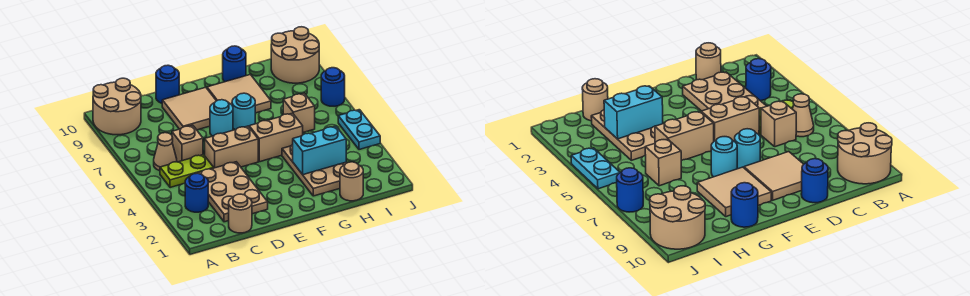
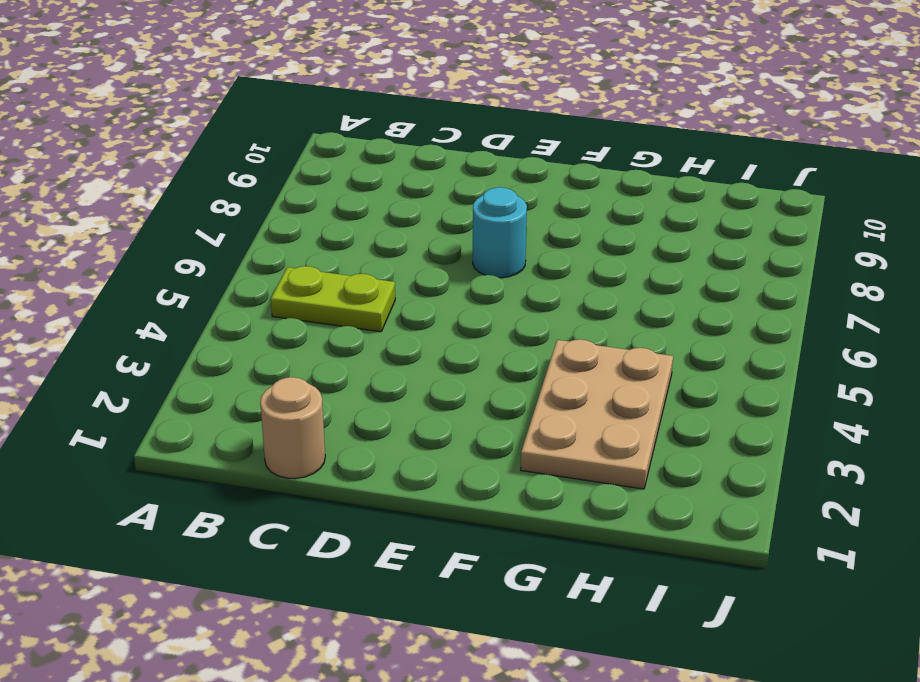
none -> tan round brick A9:B10 level 1
none -> blue round brick B3 level 1
none -> tan cone B6 level 1

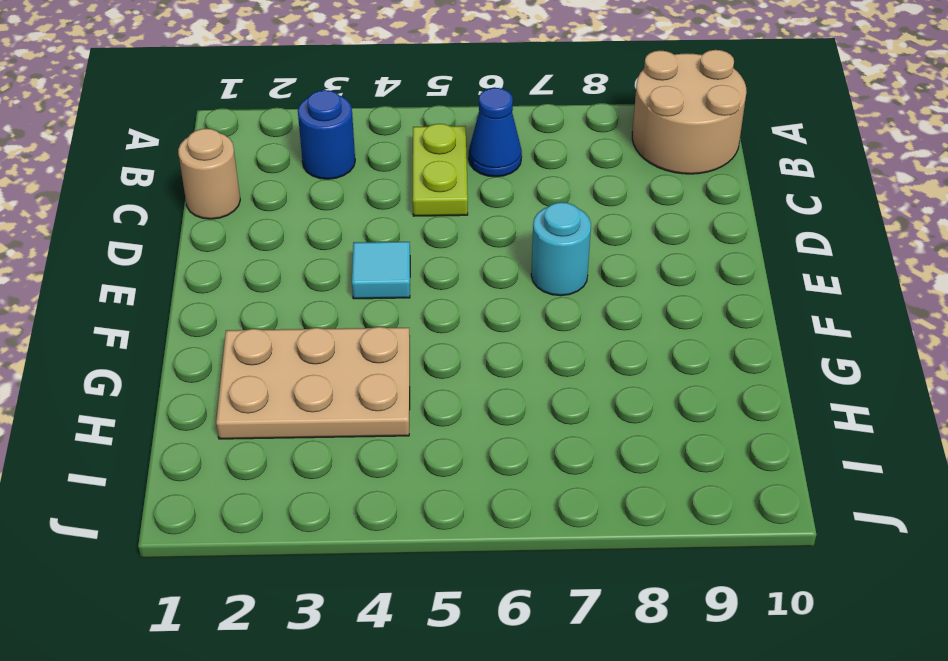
blue cone B6 level 1 -> tan cone B6 level 1
cyan tile E4 level 1 -> none
none -> tan plate C2:D4 level 1
none -> tan brick C6 level 1
none -> tan brick D5:E5 level 1

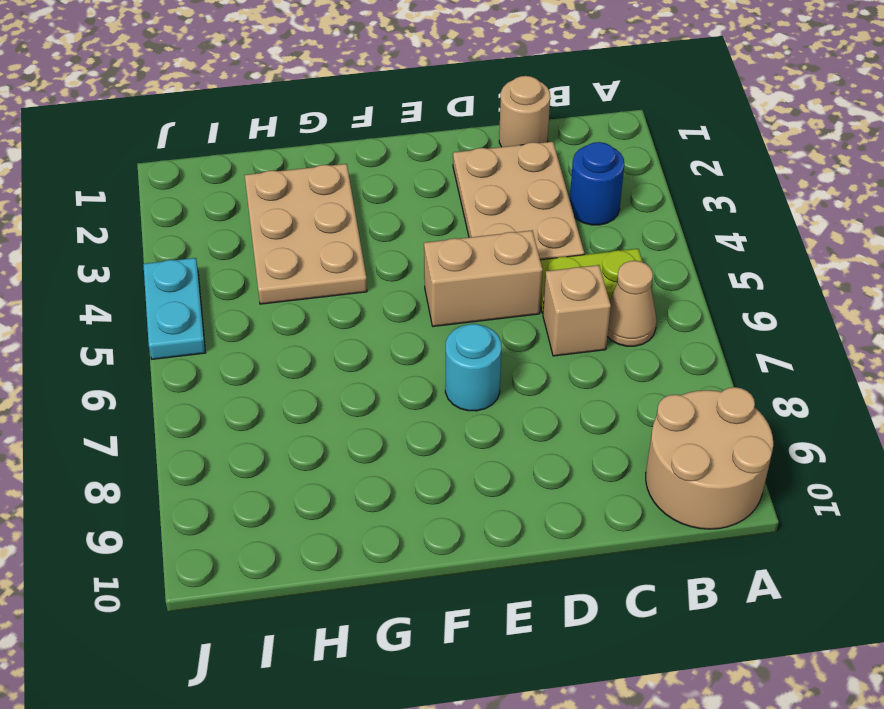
none -> tan tile D8:E9 level 1
none -> blue round brick D10 level 1
none -> tan brick F5:G5 level 1

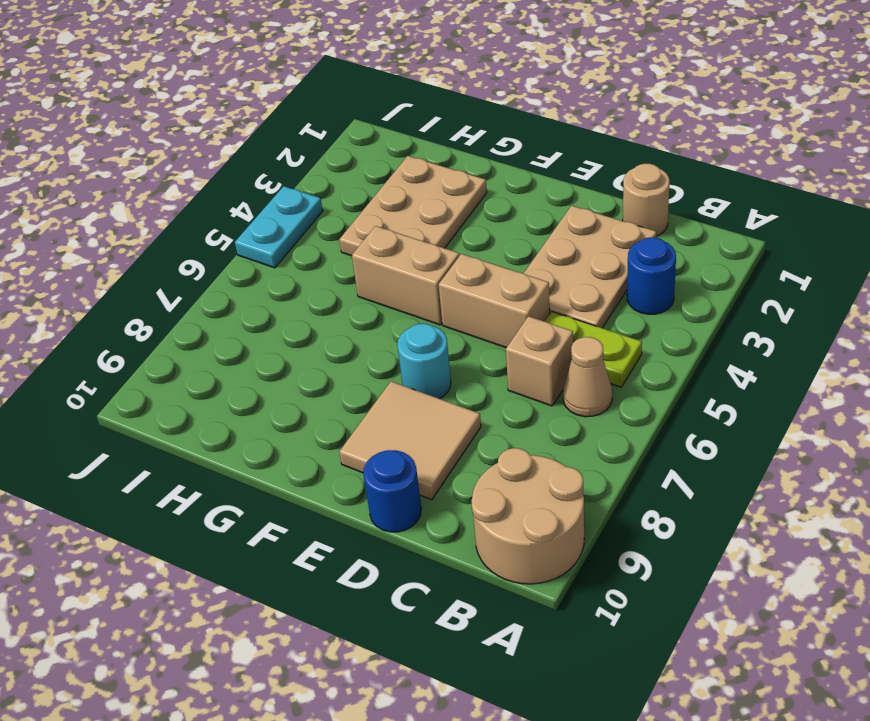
none -> cyan round brick F7 level 1
none -> tan tile F8:G9 level 1
none -> blue round brick G10 level 1

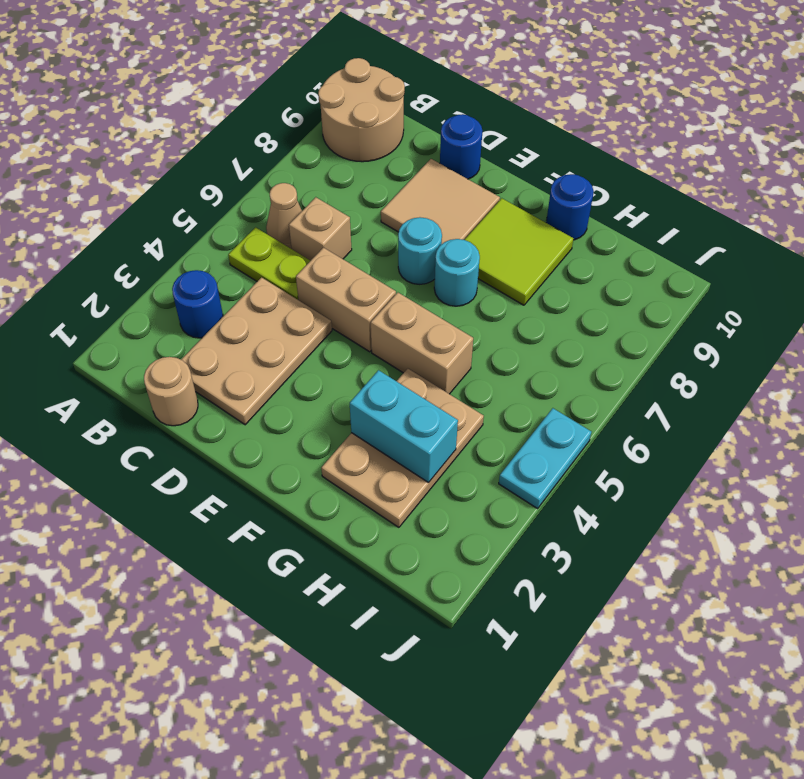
lime tile F8:G9 level 1 -> tan tile F8:G9 level 1
none -> tan round brick H1 level 1
none -> tan brick H6 level 1
none -> tan round brick I9:J10 level 1

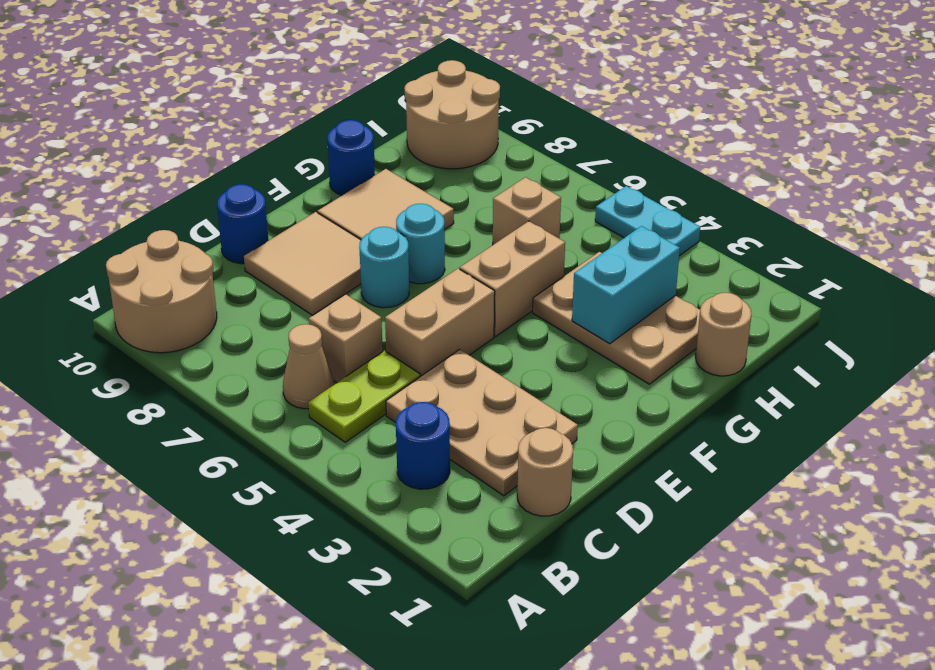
none -> blue round brick J7 level 1

